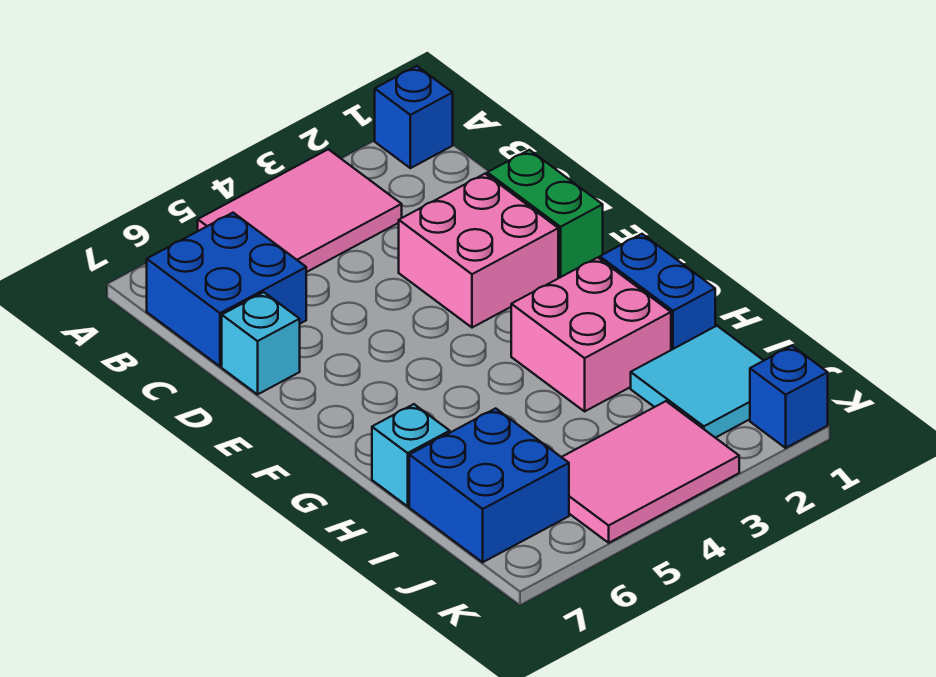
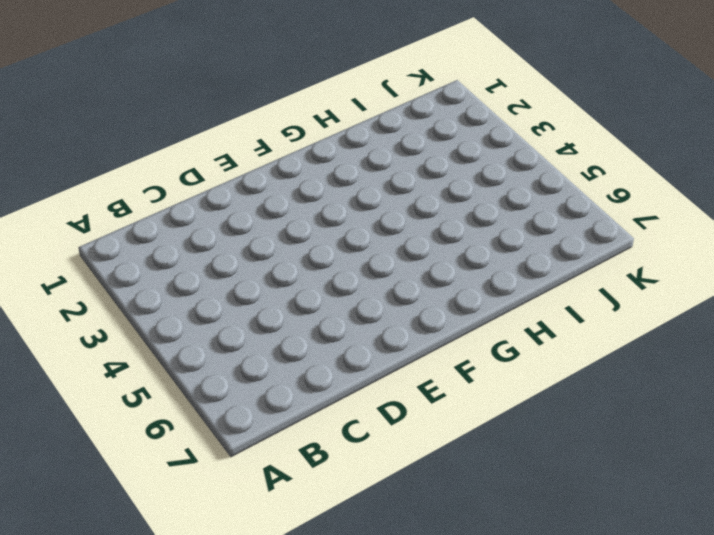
none -> blue brick A1 level 1
none -> pink tile A3:B5 level 1
none -> blue brick B6:C7 level 1

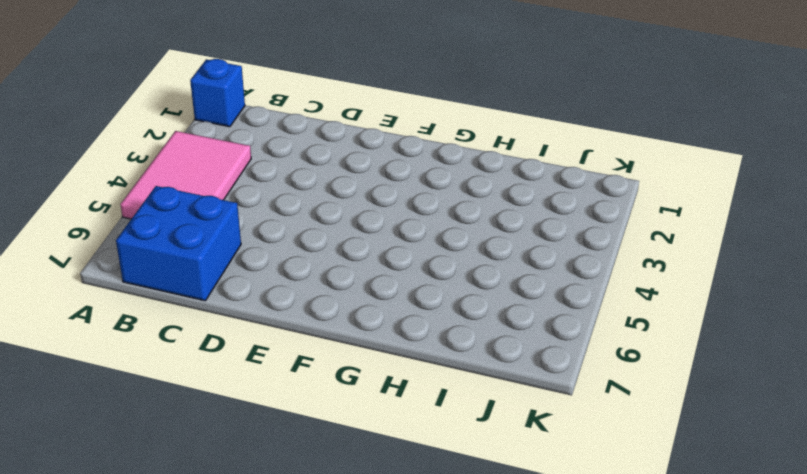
none -> green brick D1:E1 level 1
none -> pink brick D2:E3 level 1
none -> cyan brick D7 level 1

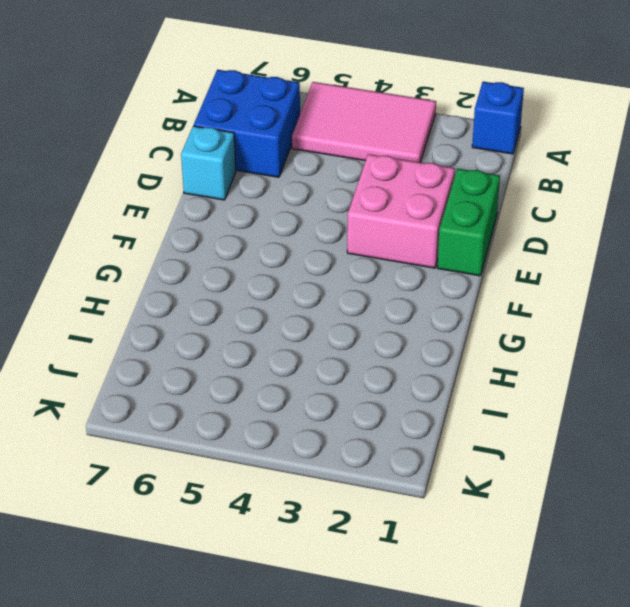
none -> blue brick G1:H1 level 1
none -> pink brick G2:H3 level 1
none -> cyan brick H7 level 1

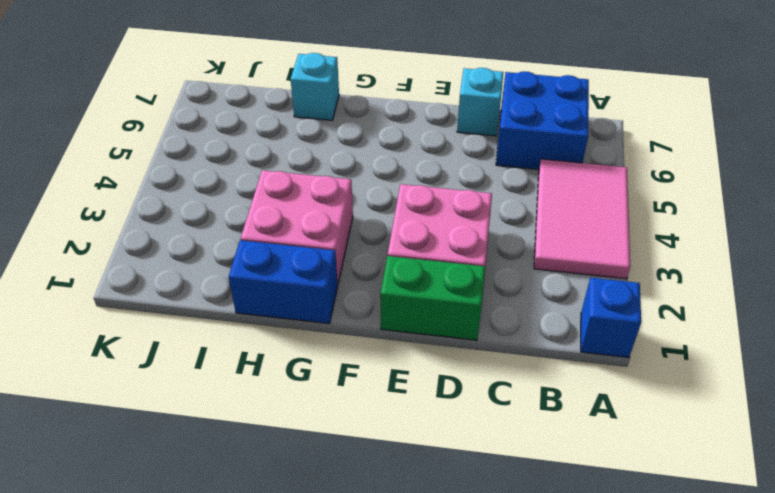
none -> cyan tile I1:J2 level 1
none -> blue brick I6:J7 level 1
none -> pink tile J3:K5 level 1

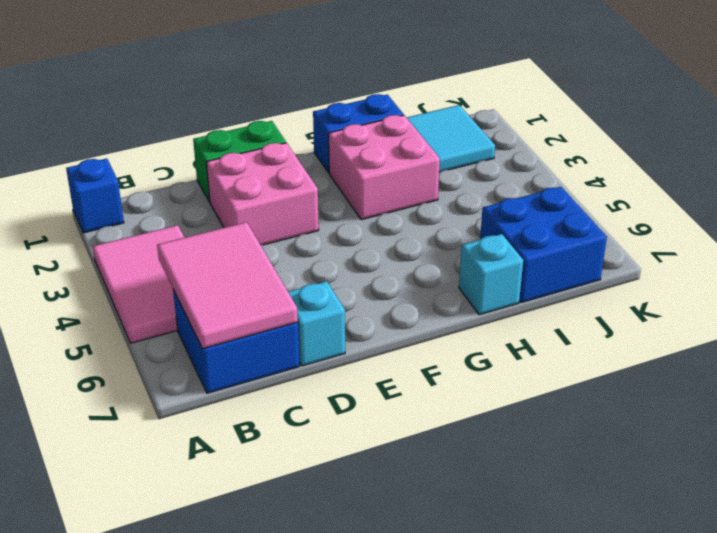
pink tile B5:C7 level 2 -> pink tile J3:K5 level 1
none -> blue brick K1 level 1

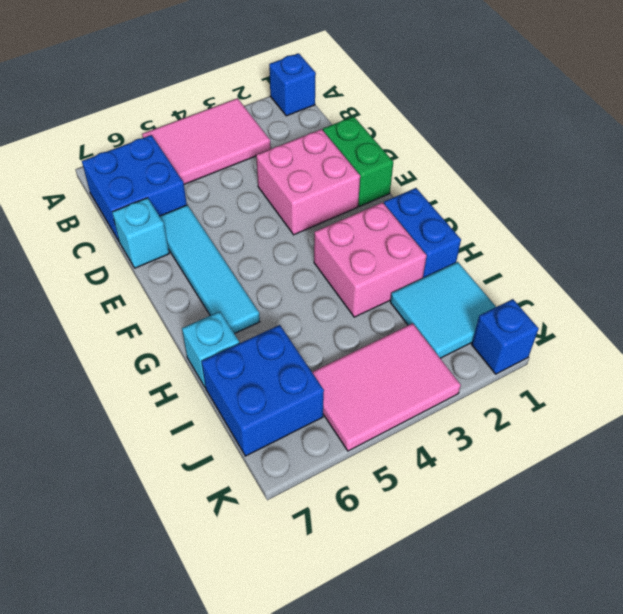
cyan tile D6:G6 level 1 -> none

